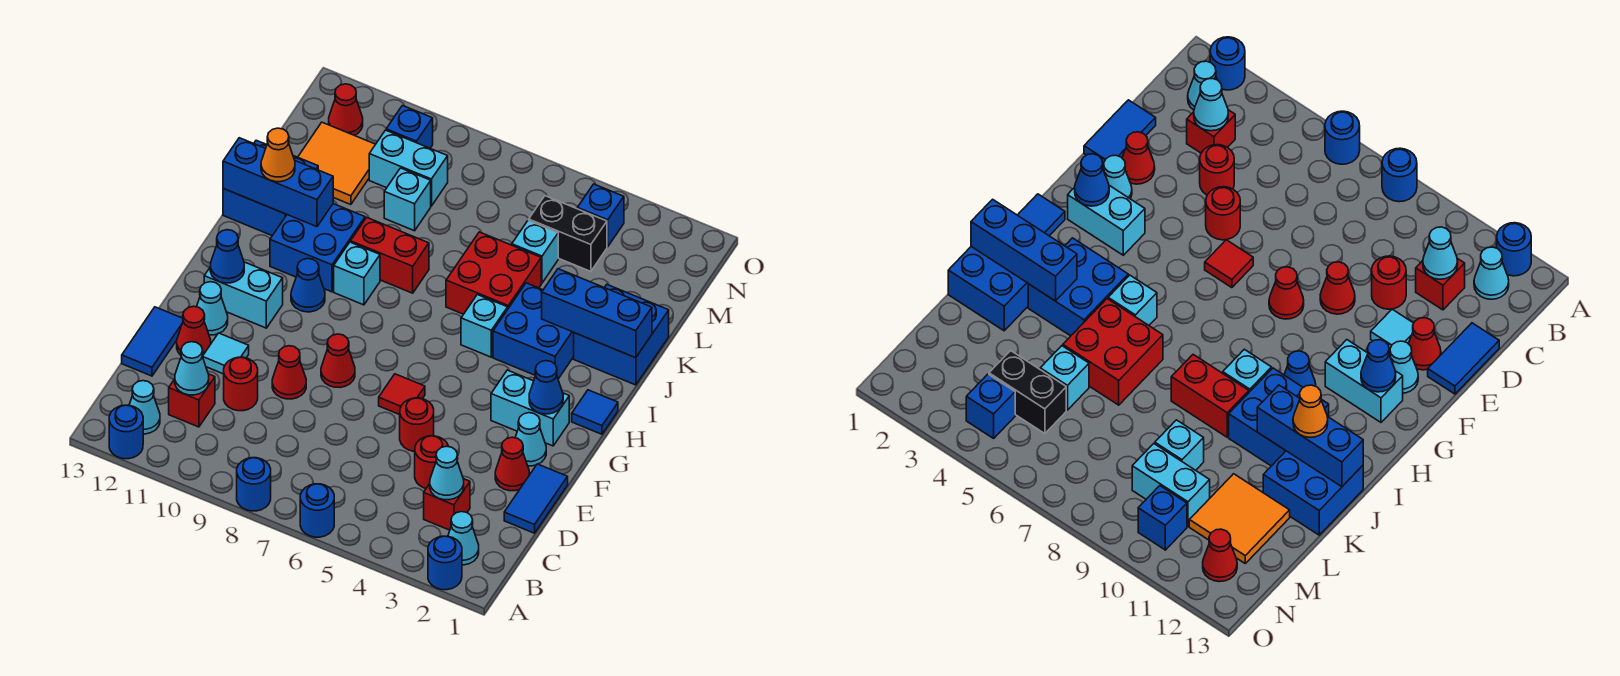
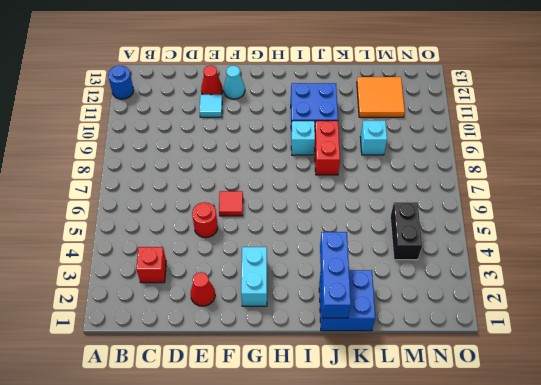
none -> blue round brick A2 level 1
none -> blue round brick A6 level 1
none -> blue round brick A8 level 1
none -> cyan cone B2 level 1

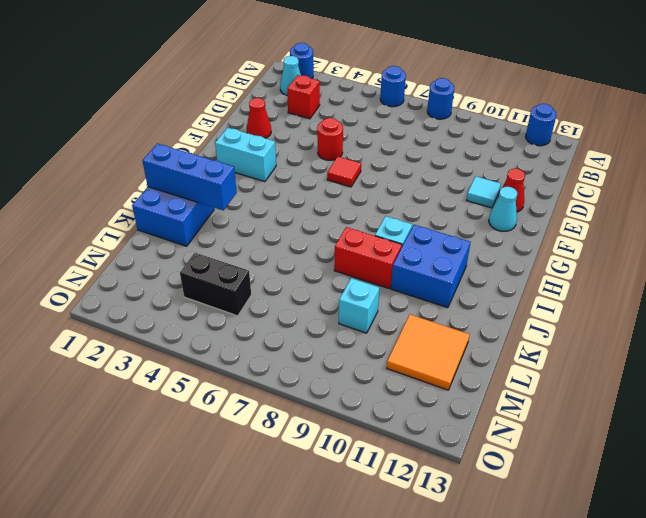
none -> cyan cone B12 level 1
none -> red brick C11 level 1
none -> blue tile D1:E1 level 1
none -> red round brick D4 level 1

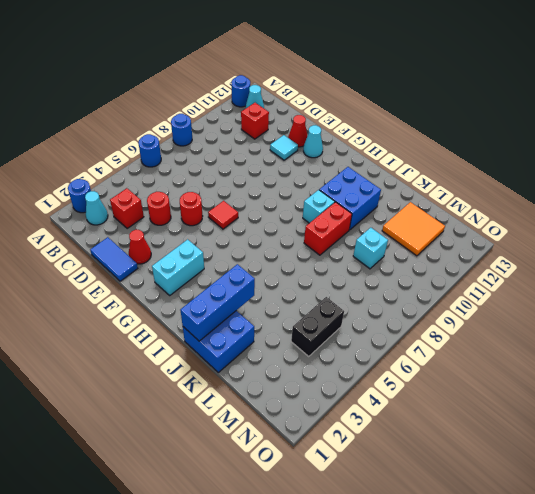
none -> red round brick D10 level 1
none -> blue tile D13:E13 level 1
none -> red cone E9 level 1
none -> cyan cone F2 level 1

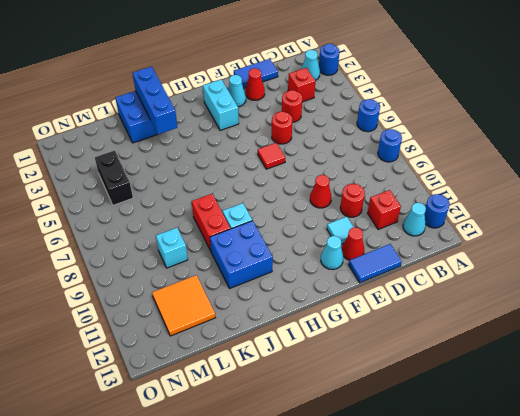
none -> red cone F8 level 1
none -> cyan brick G11:G12 level 1
none -> blue tile H1 level 1
none -> blue cone H10 level 1

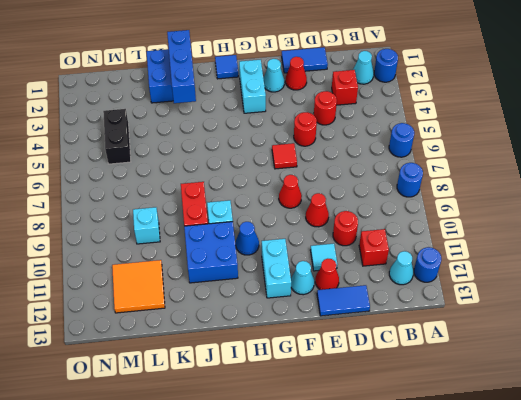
none -> blue brick I3:J4 level 1
none -> cyan brick I5 level 1
none -> red brick J5:K6 level 1
none -> blue brick J12:K13 level 1

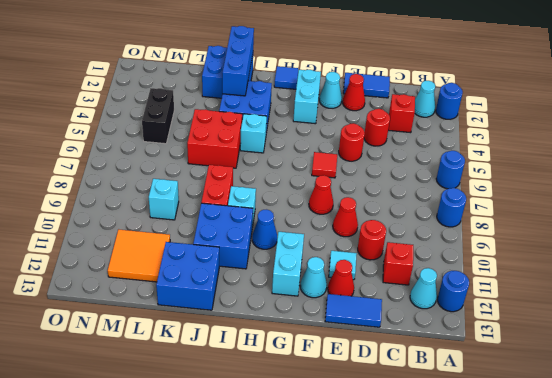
none -> cyan brick L5 level 1
none -> cyan brick M9:M10 level 1
none -> blue brick N4 level 1
none -> blue brick N10 level 1

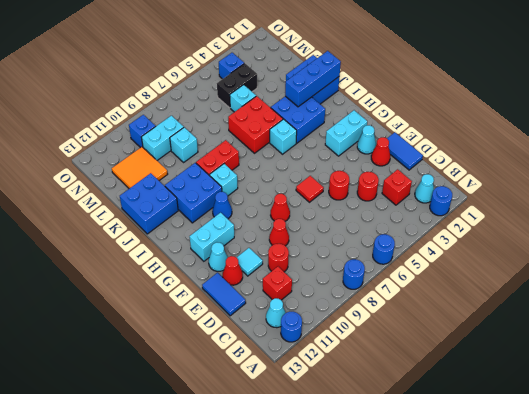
none -> blue tile H1 level 1
none -> red cone N12 level 1
none -> cyan cone C3 level 2
none -> cyan cone C11 level 2

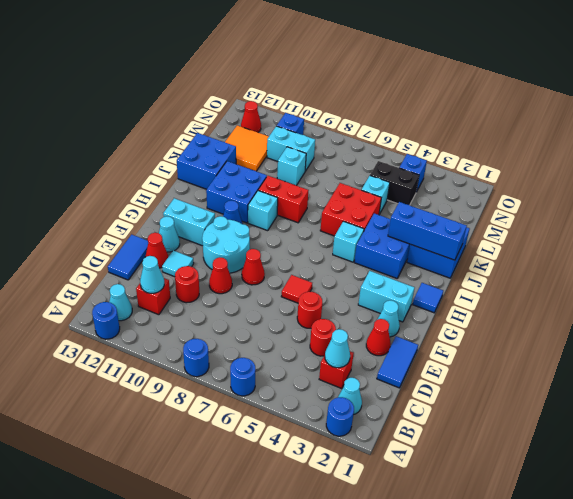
cyan round brick F9:G10 level 1 -> none
none -> blue cone G2 level 2
none -> blue cone G12 level 2
none -> blue brick J11:J13 level 2
none -> orange cone J12 level 3

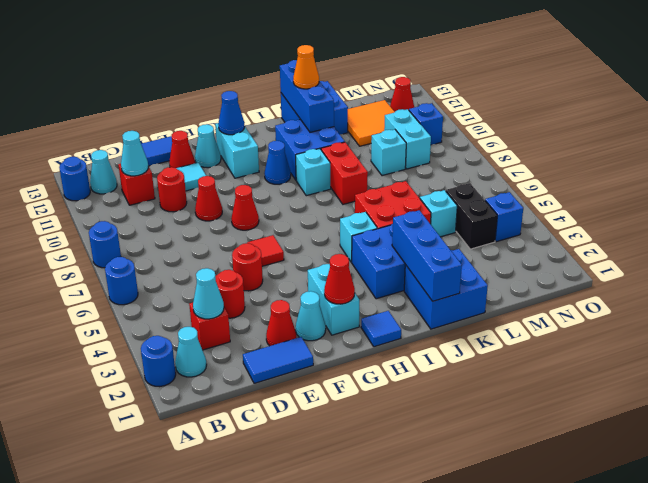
red cone G2 level 2 -> blue cone G2 level 2

